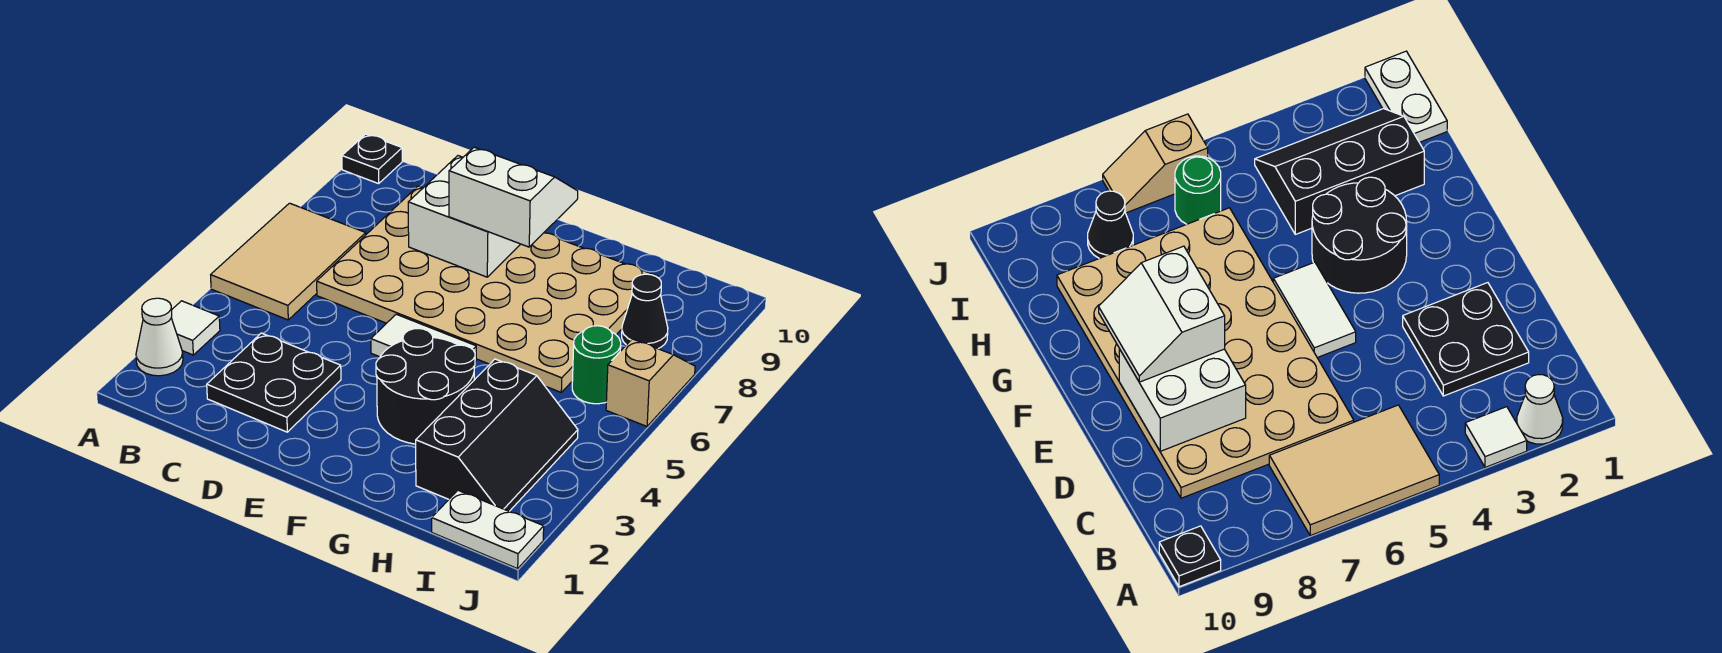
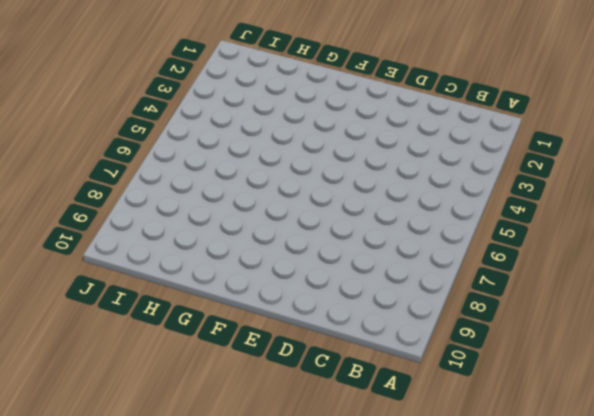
none -> white cone A2 level 1
none -> white tile A3 level 1
none -> tan tile A5:B7 level 1

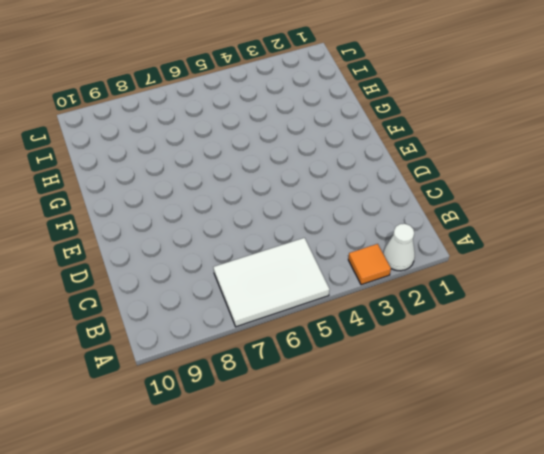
orange tile A3 level 1 -> white tile A3 level 1
white tile A5:B7 level 1 -> tan tile A5:B7 level 1
none -> black plate A10 level 1
none -> black plate C2:D3 level 1
none -> tan plate C6:H9 level 1

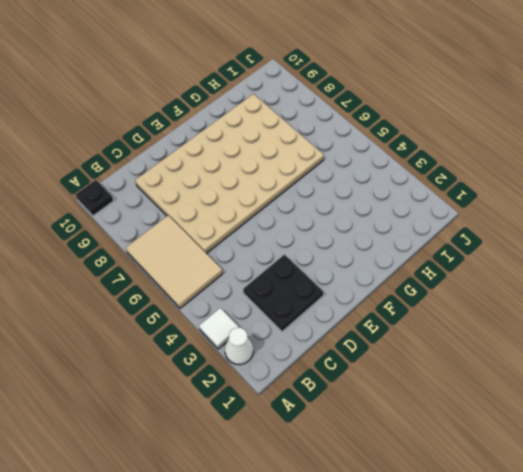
none -> white tile E5:F5 level 1
none -> black round brick F3:G4 level 1
none -> black slope H2:I4 level 1 top H

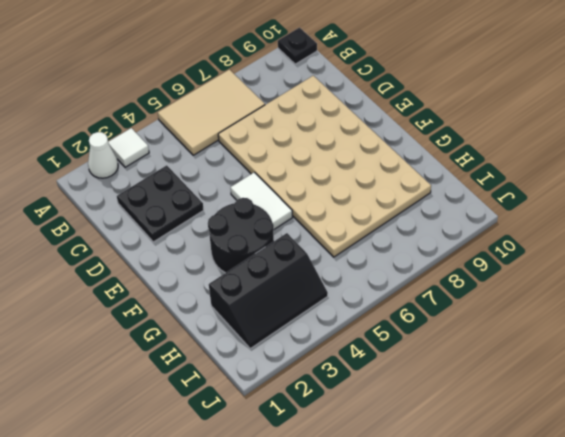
none -> white plate I1:J1 level 1
none -> green round brick I6 level 1
none -> black cone I8 level 1

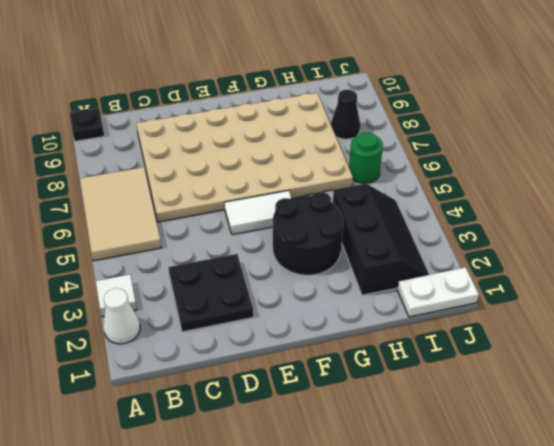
none -> tan slope J6:J7 level 1 top 6
none -> white brick D8:E9 level 2
none -> white slope E8:F9 level 3 top 8

